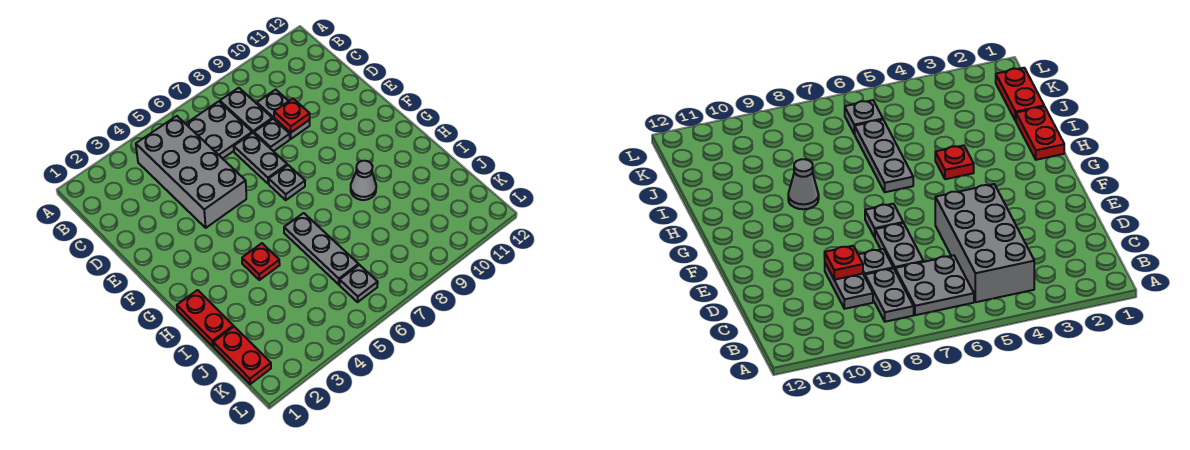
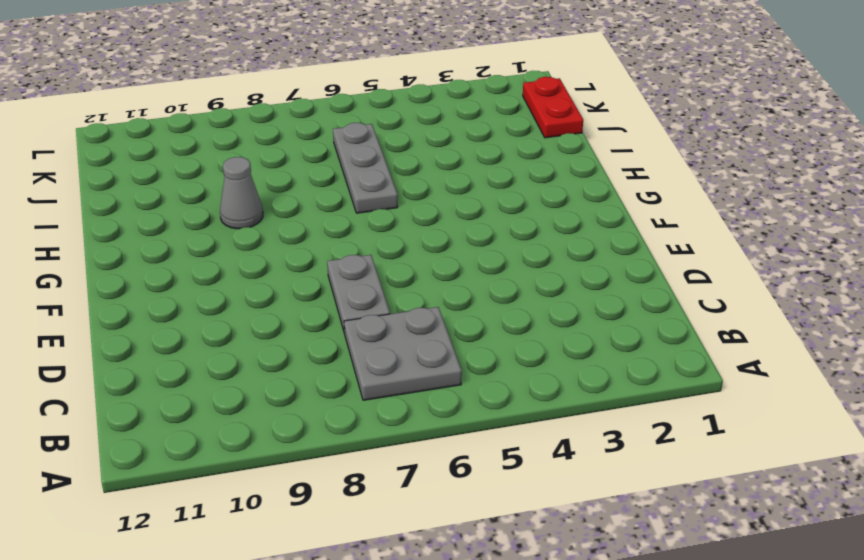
none -> grey brick B4:E5 level 1
none -> grey plate B8:C8 level 1
none -> grey plate C9:D9 level 1

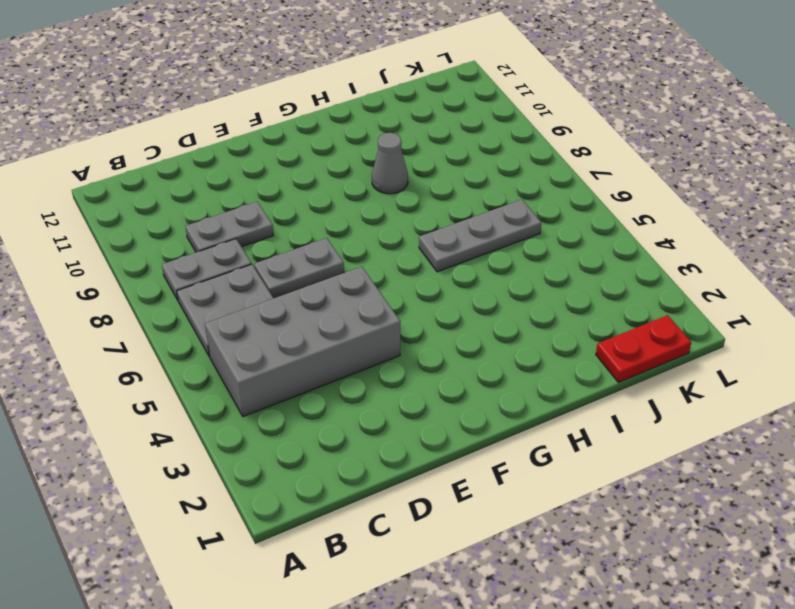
none -> grey plate D8 level 1
none -> grey plate F7 level 1
none -> red plate H1:I1 level 1

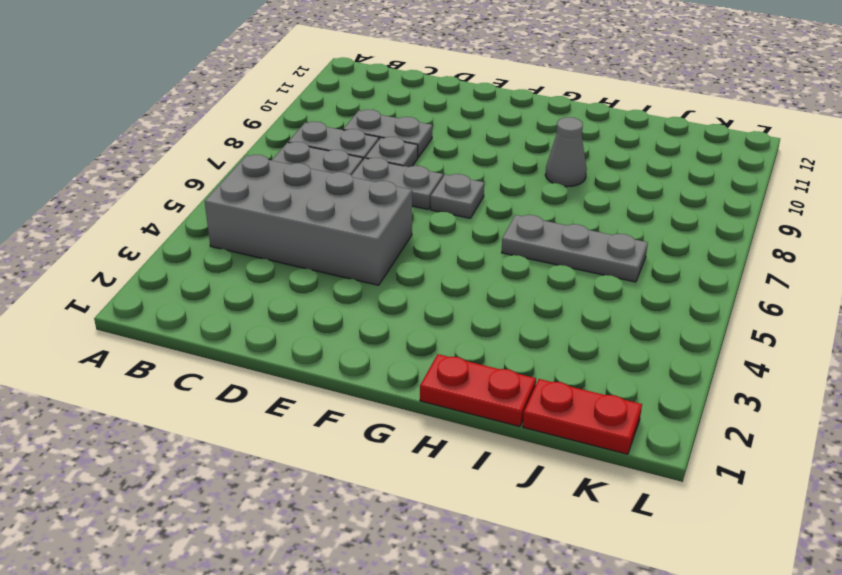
none -> red plate H4 level 1
none -> grey plate K6 level 1
none -> red plate D9 level 2

